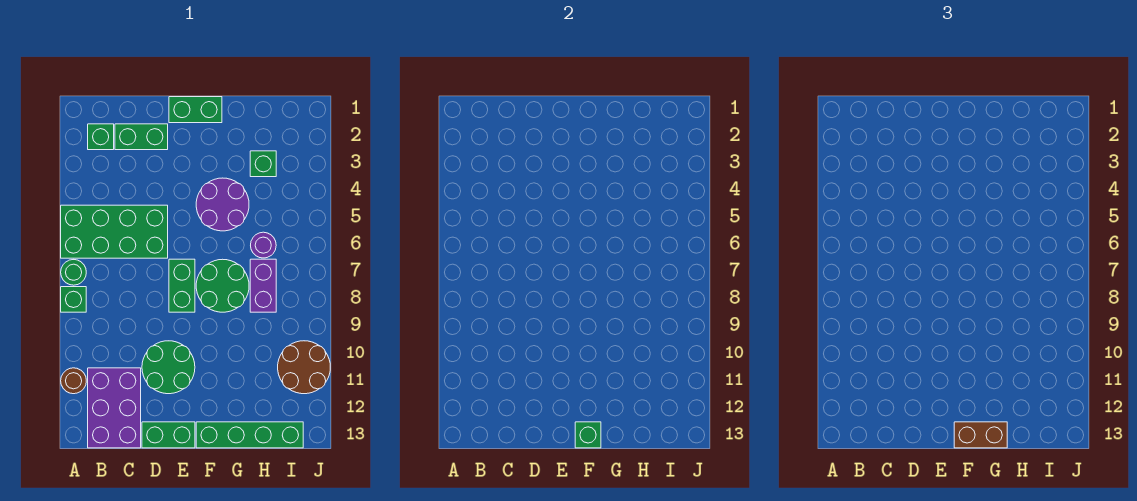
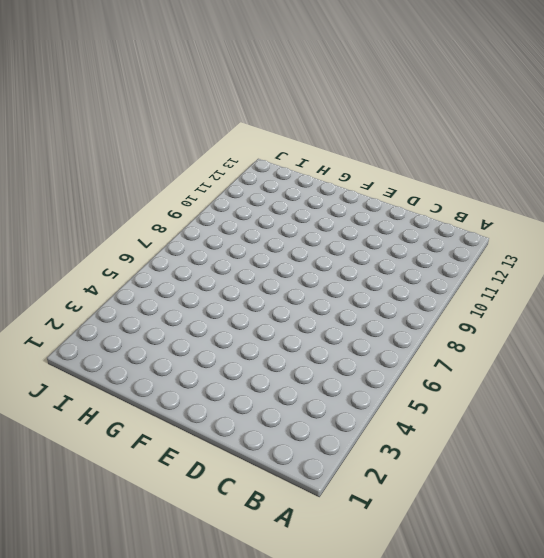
none -> green brick A5:D6 level 1
none -> green round brick A7 level 1
none -> green brick A8 level 1

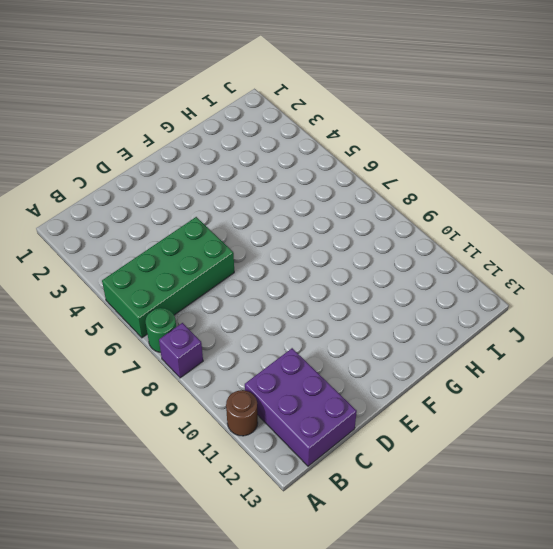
purple brick A8 level 1 -> green brick A8 level 1
none -> green brick B2 level 1
none -> green brick C2:D2 level 1
none -> green round brick D10:E11 level 1

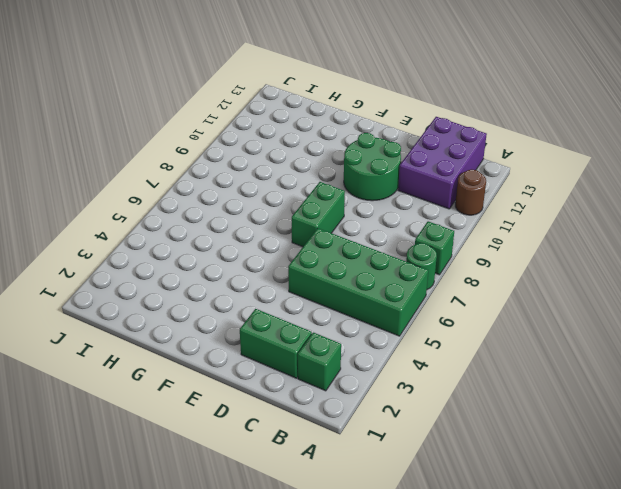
none -> green brick D13:E13 level 1
none -> green brick E1:F1 level 1
none -> purple round brick F4:G5 level 1

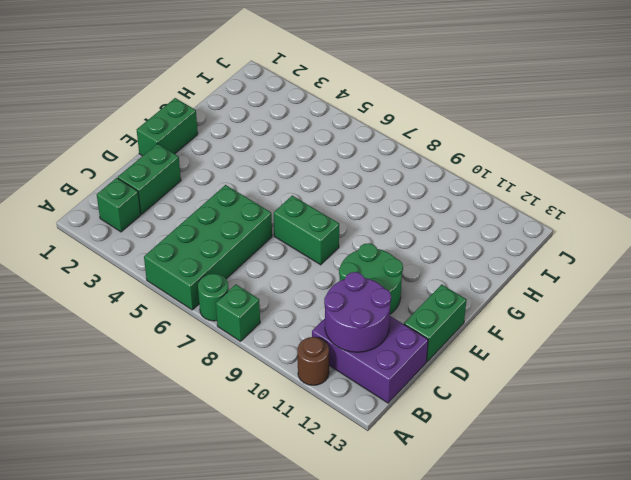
purple round brick B11:C12 level 2 -> purple round brick F4:G5 level 1
none -> green round brick F7:G8 level 1
none -> green brick F13:I13 level 1
none -> green brick H3 level 1

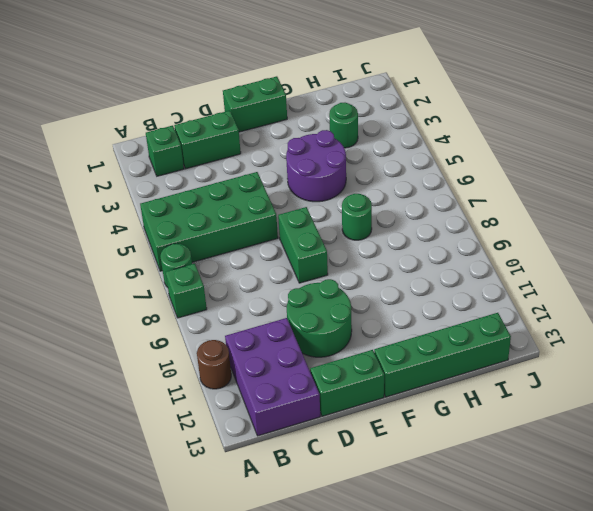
green round brick G7 level 1 -> green round brick F7:G8 level 1
green round brick H3 level 1 -> green brick H3 level 1
none -> purple round brick H6 level 1
none -> purple brick H7:H8 level 1
none -> brown round brick I10:J11 level 1

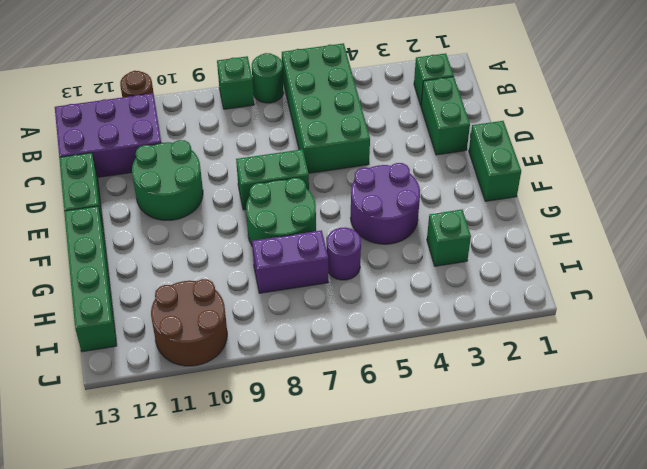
none -> green brick F13 level 2
none -> brown brick F13:G13 level 3

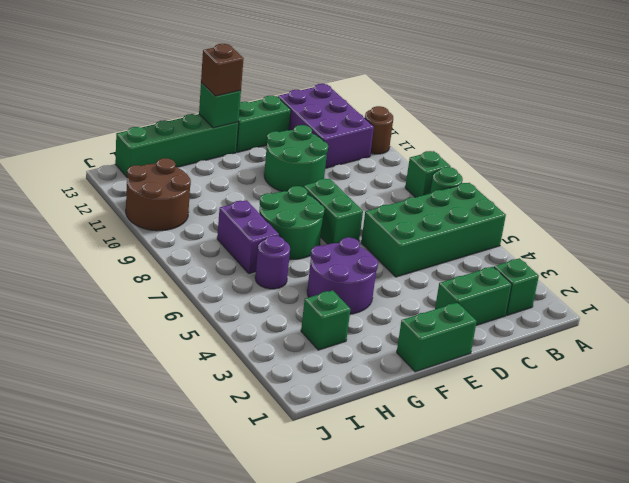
brown brick F13 level 3 -> brown brick F13:G13 level 3

